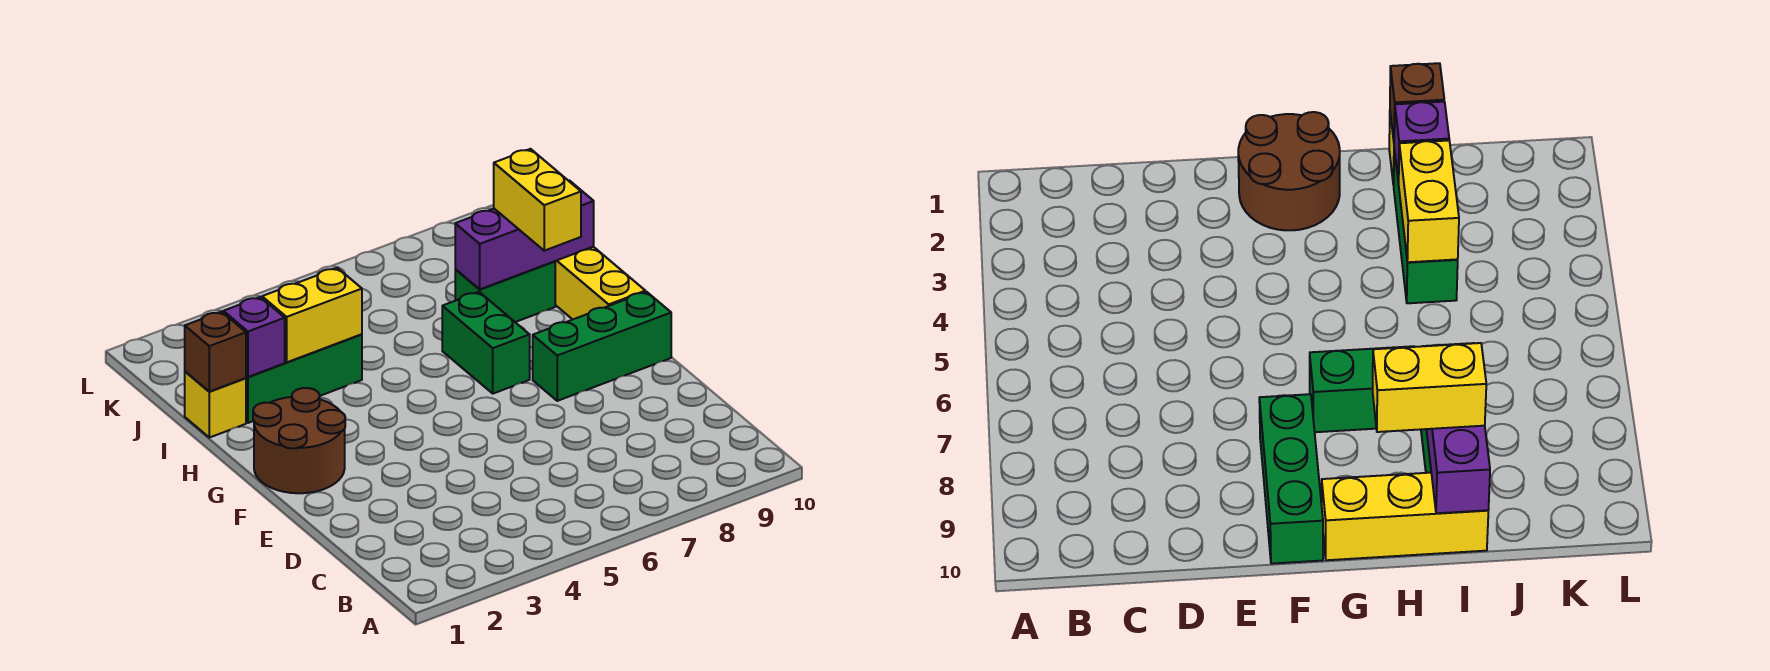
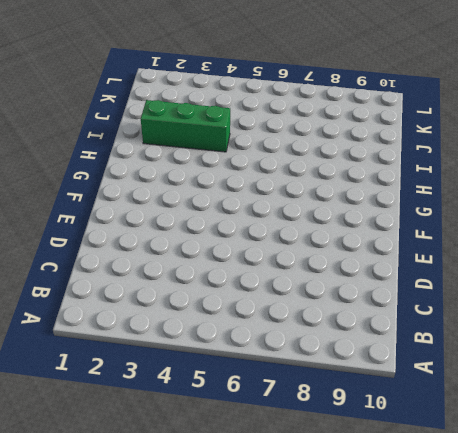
none -> brown round brick F1:G2 level 1
none -> green brick F8:F10 level 1
none -> green brick G7:H7 level 1

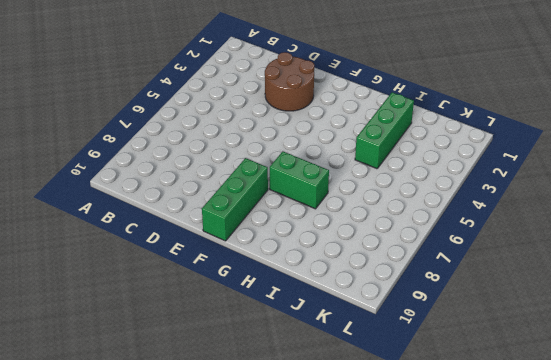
brown round brick D2:E3 level 1 -> brown round brick F1:G2 level 1
none -> yellow brick G10:I10 level 1
none -> yellow brick I1 level 1
none -> green brick I8:I9 level 1

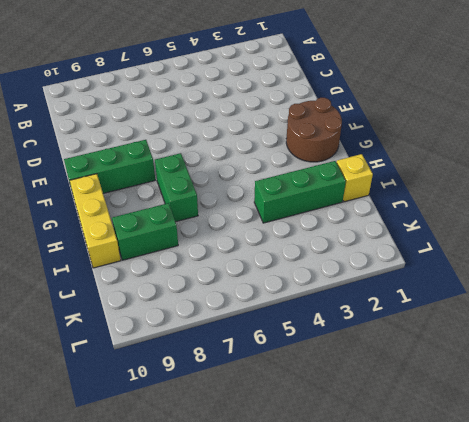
none -> brown brick I1 level 2
none -> purple brick I2 level 2
none -> yellow brick I3:I4 level 2

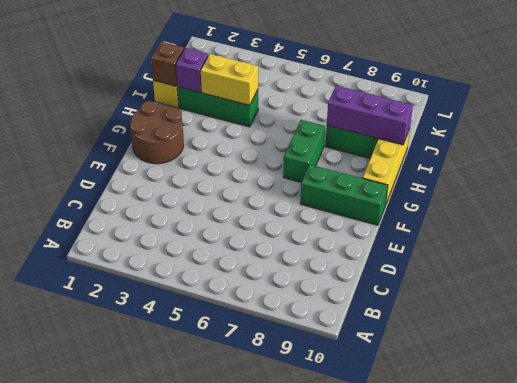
none -> yellow brick H9:I9 level 3

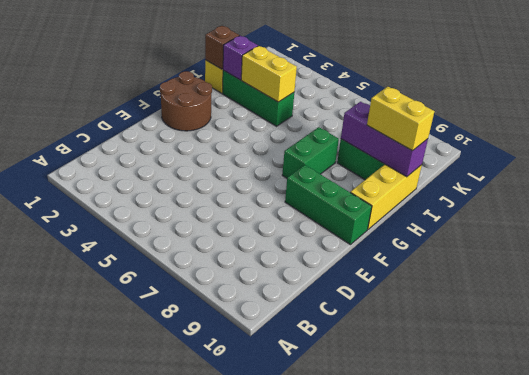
yellow brick I9:I10 level 3 -> yellow brick H9:I9 level 3

